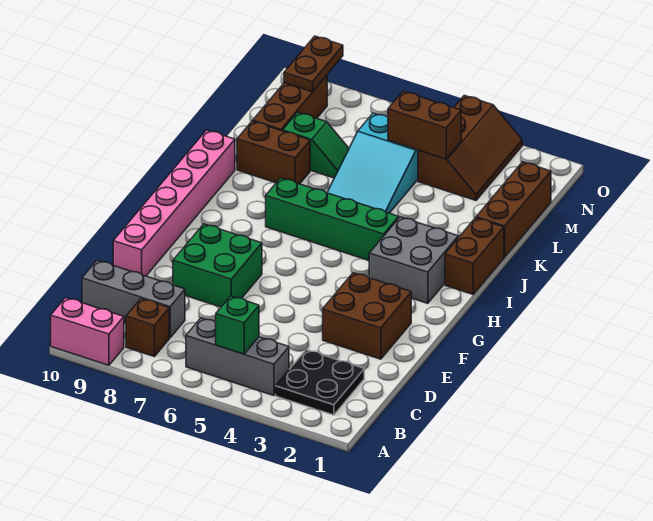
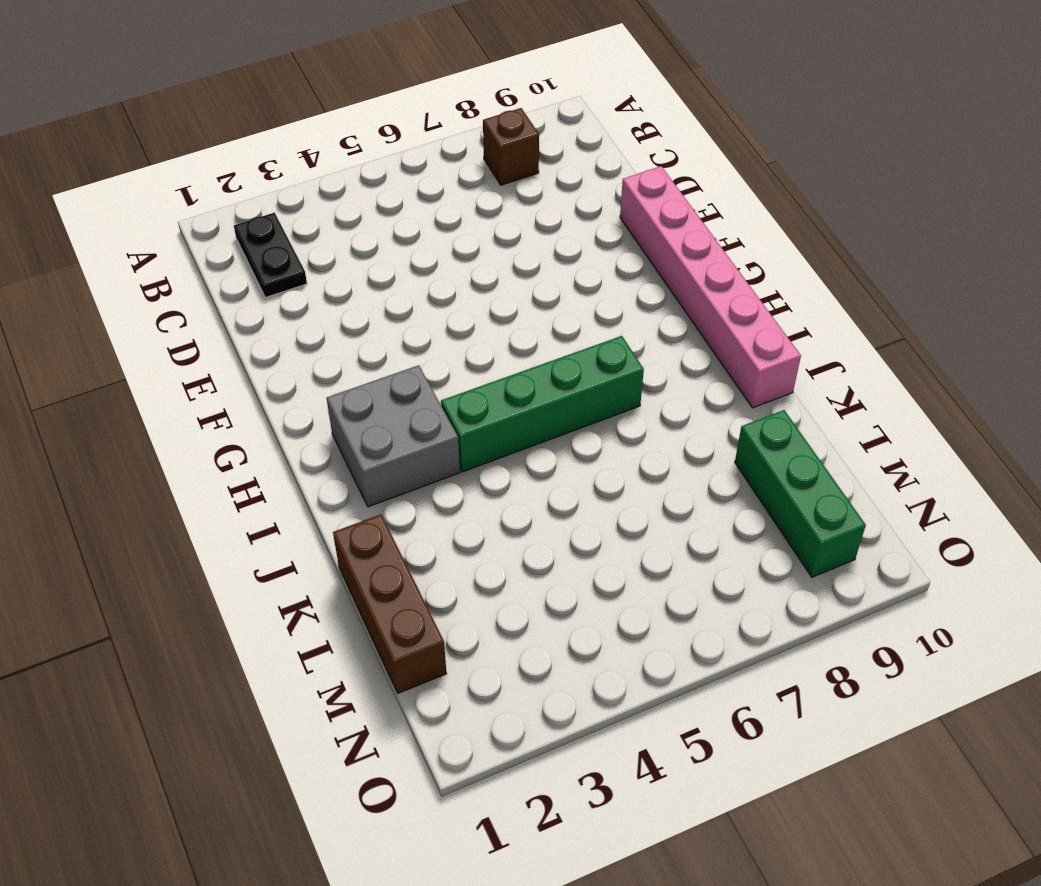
black plate B2:C2 level 1 -> black plate B2:C3 level 1
green brick L9:N9 level 1 -> brown brick L9:N9 level 1
none -> pink brick A9:A10 level 1
none -> grey brick B4:B6 level 1
none -> grey brick C8:C10 level 1

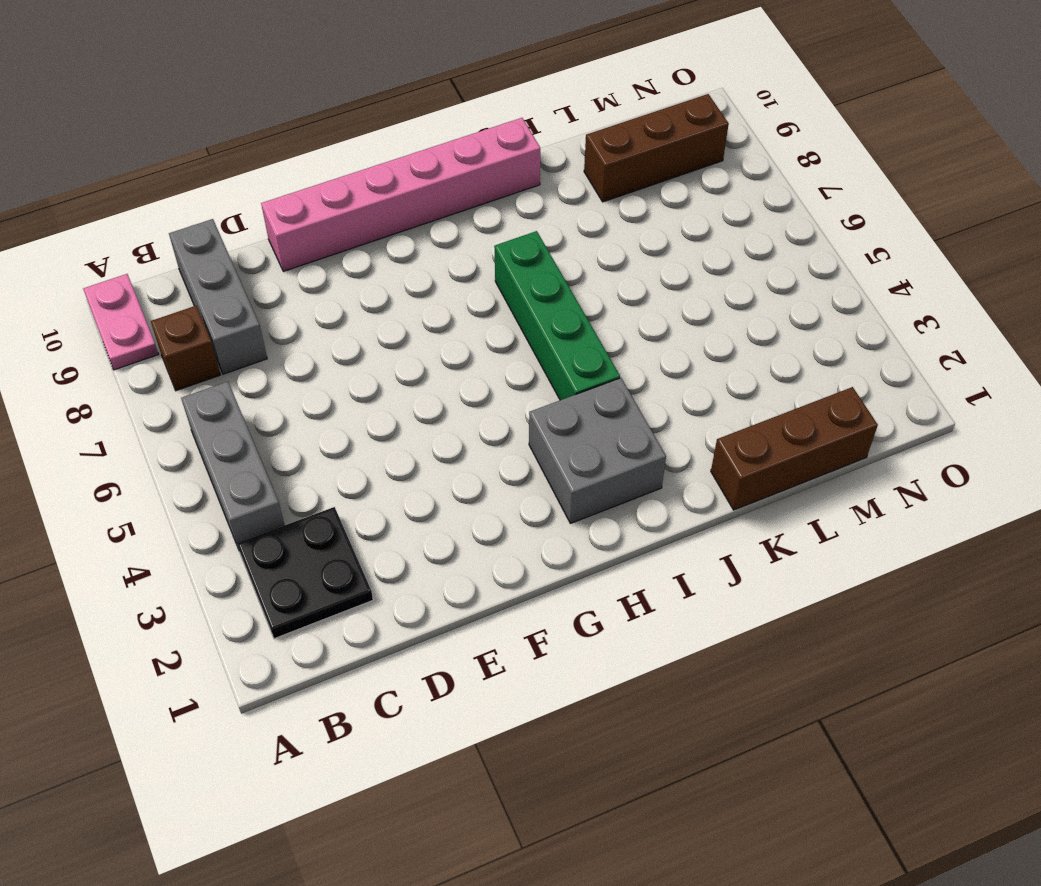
pink plate A9:A10 level 1 -> pink brick A9:A10 level 1
none -> brown brick E2:F3 level 1
none -> green brick E7:F8 level 1
none -> brown brick I1:J1 level 1

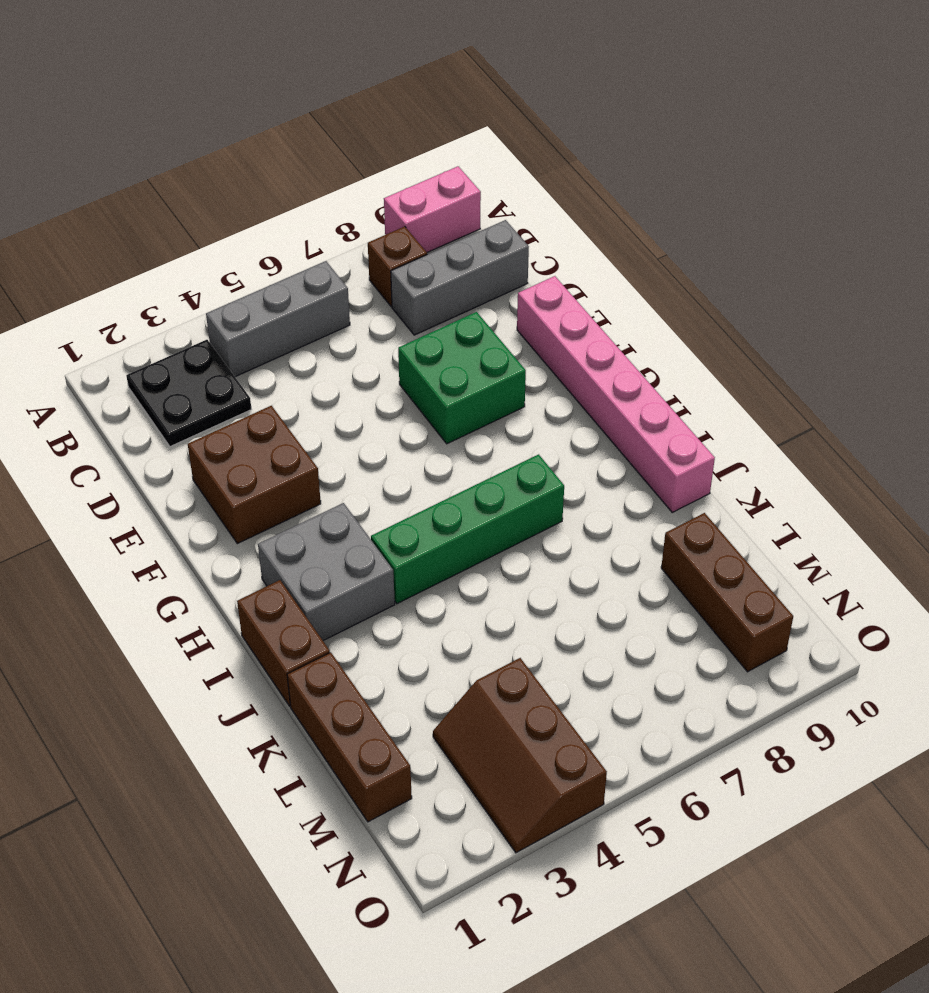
none -> cyan slope K5:M6 level 1 top M
none -> brown brick K8:K9 level 1
none -> green slope L7:L8 level 1 top 8

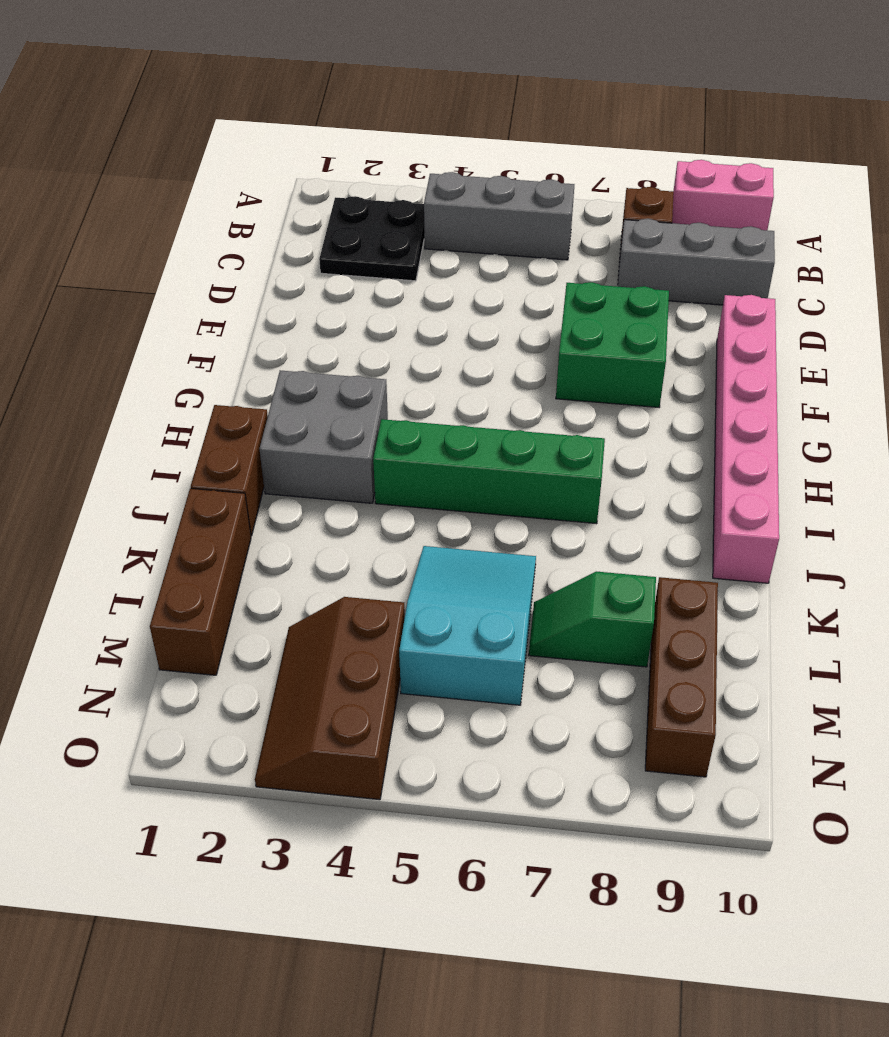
none -> brown brick E2:F3 level 1
none -> brown brick K8:K9 level 1
none -> green brick B5 level 2

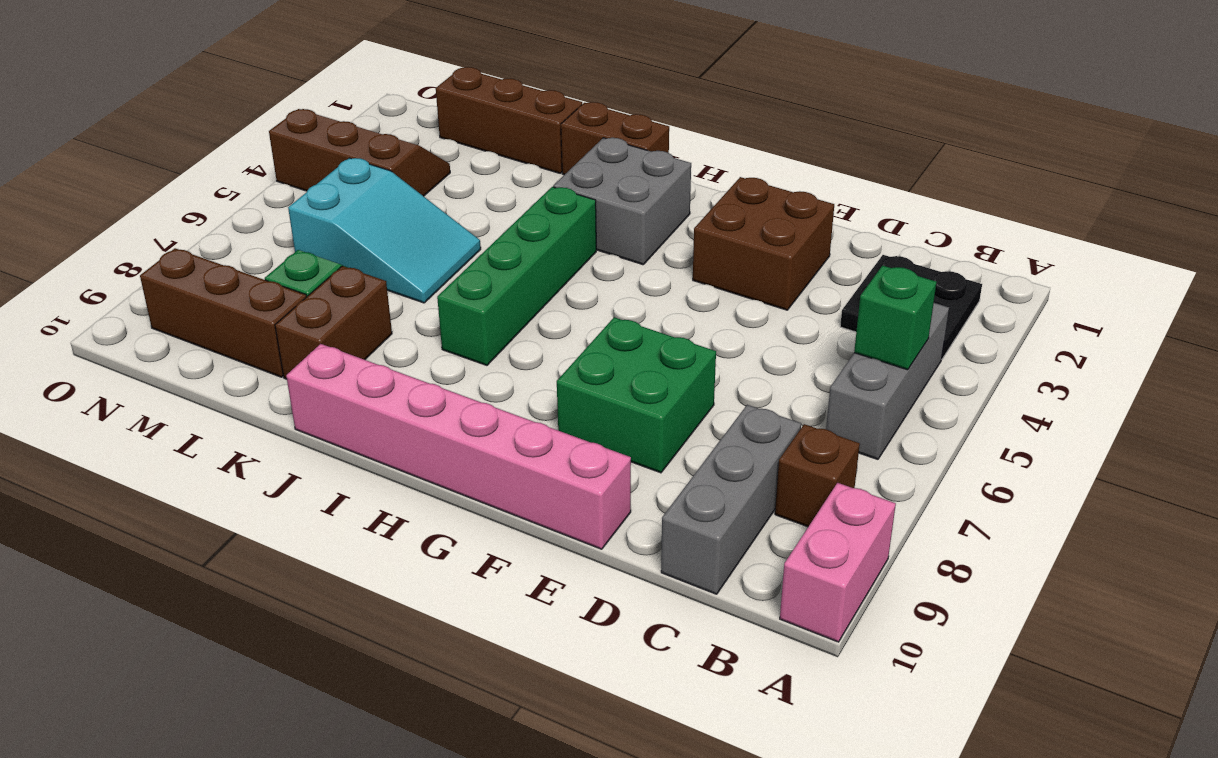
none -> brown brick M4:M5 level 2
none -> brown plate N9:O9 level 2

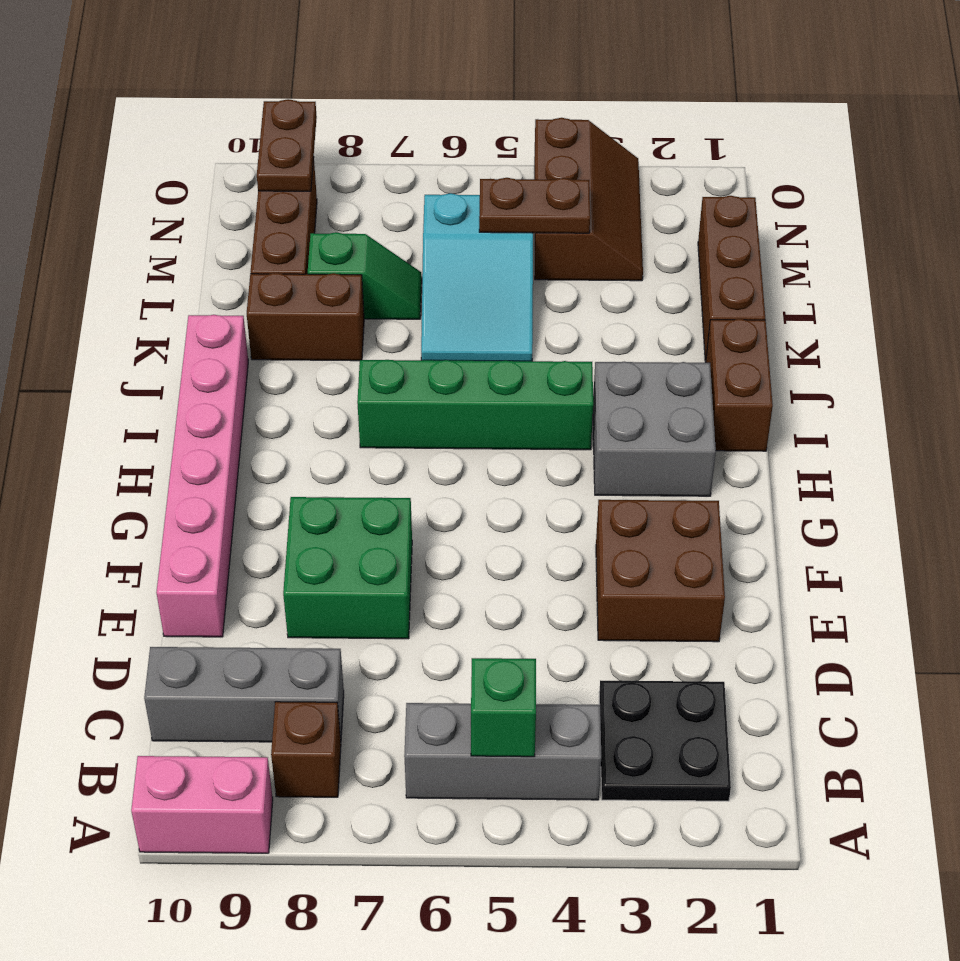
brown plate M4:M5 level 2 -> brown brick M4:M5 level 2

